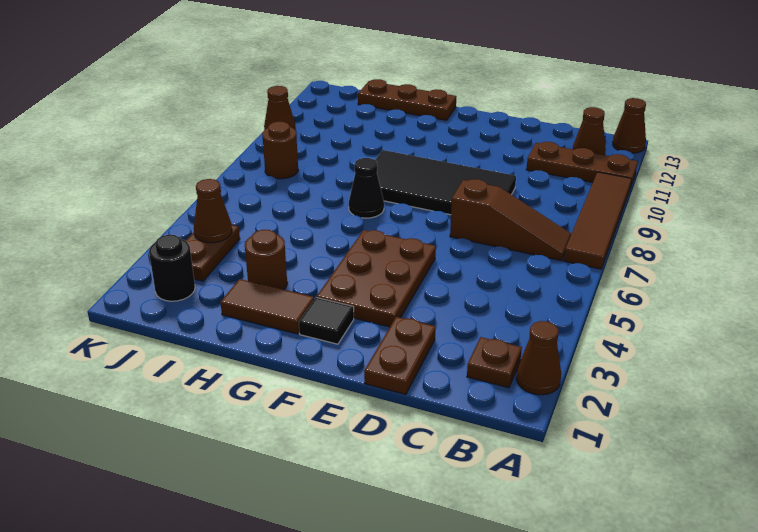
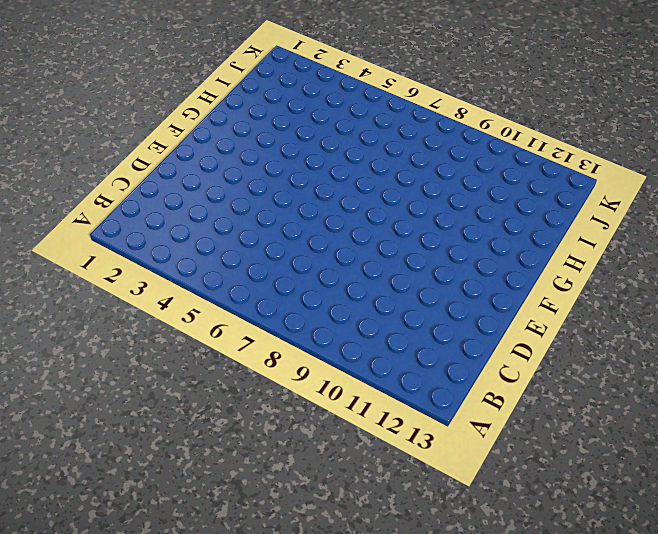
none -> brown cone A2 level 1
none -> brown tile A7:A10 level 1
none -> brown plate A11:C11 level 1

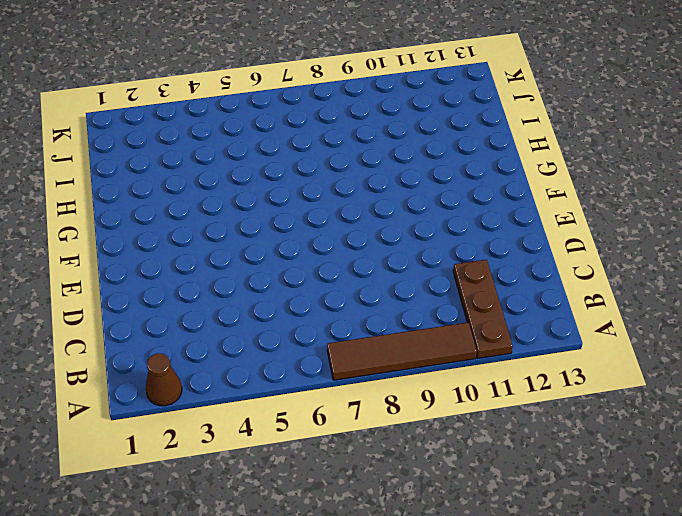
none -> brown cone A13 level 1
none -> brown plate B2 level 1
none -> brown slope B7:D7 level 1 top D

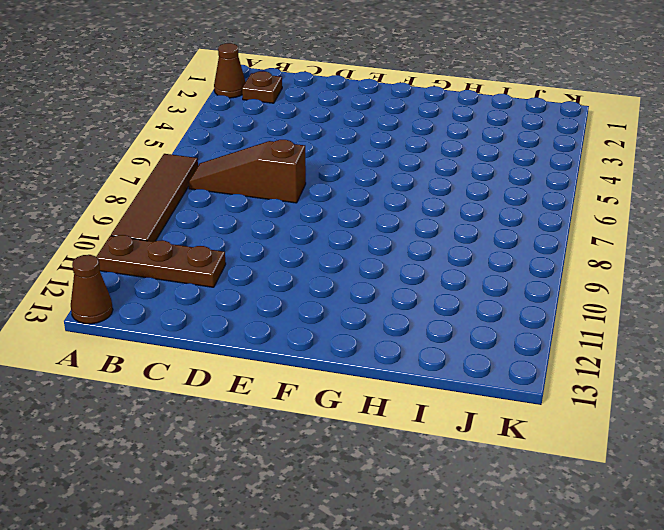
none -> brown cone B12 level 1
none -> brown plate D1:D2 level 1
none -> black tile D8:G9 level 1

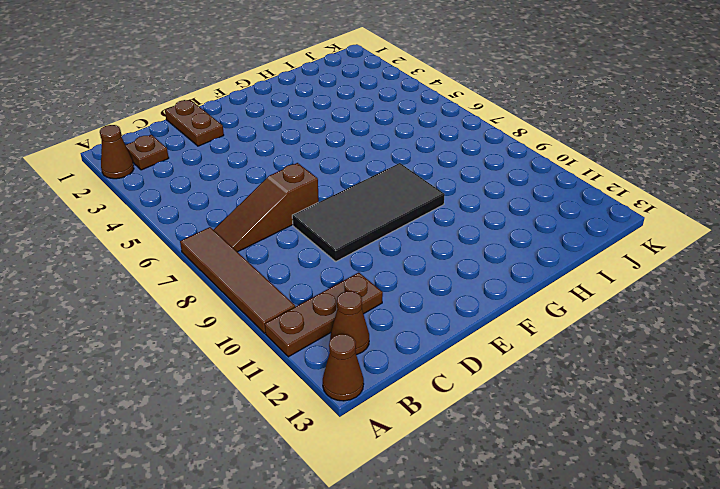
none -> brown plate E3:F5 level 1
none -> black tile F2 level 1
none -> brown tile G2:H2 level 1

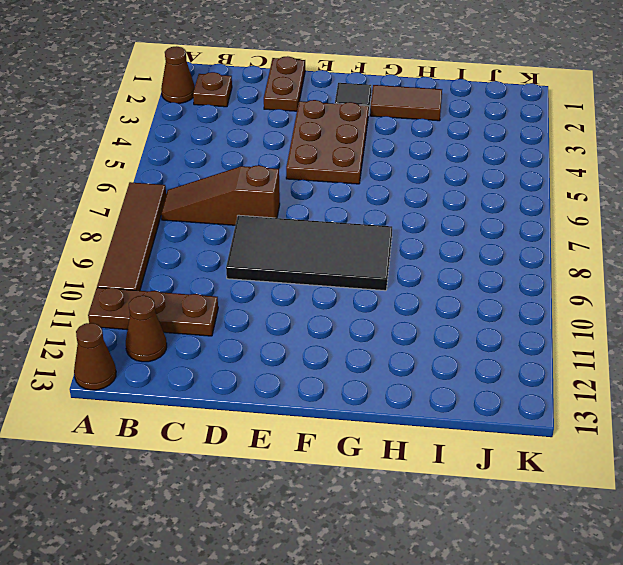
none -> black cone G7 level 1
none -> brown plate G13:I13 level 1
none -> brown round brick H3 level 1

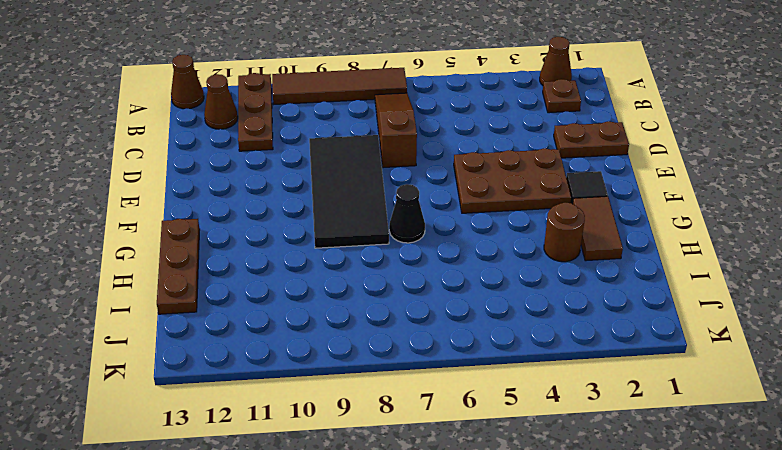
none -> black round brick J2 level 1
none -> brown plate J3:J4 level 1
none -> brown round brick J8 level 1

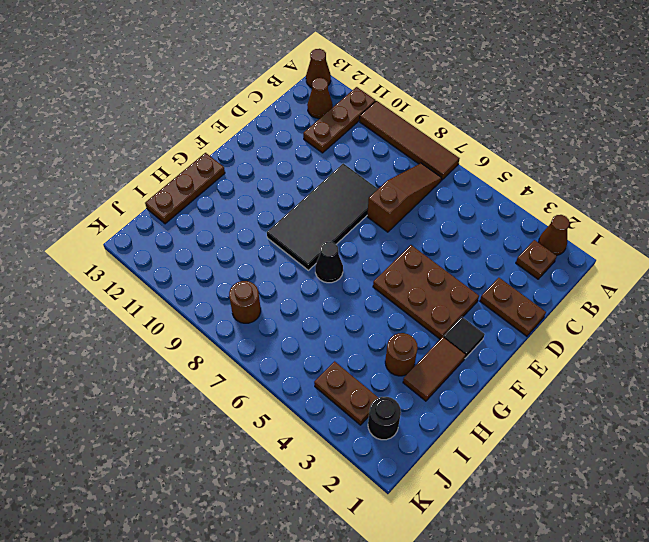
none -> brown cone K10 level 1
none -> brown cone J4 level 2

